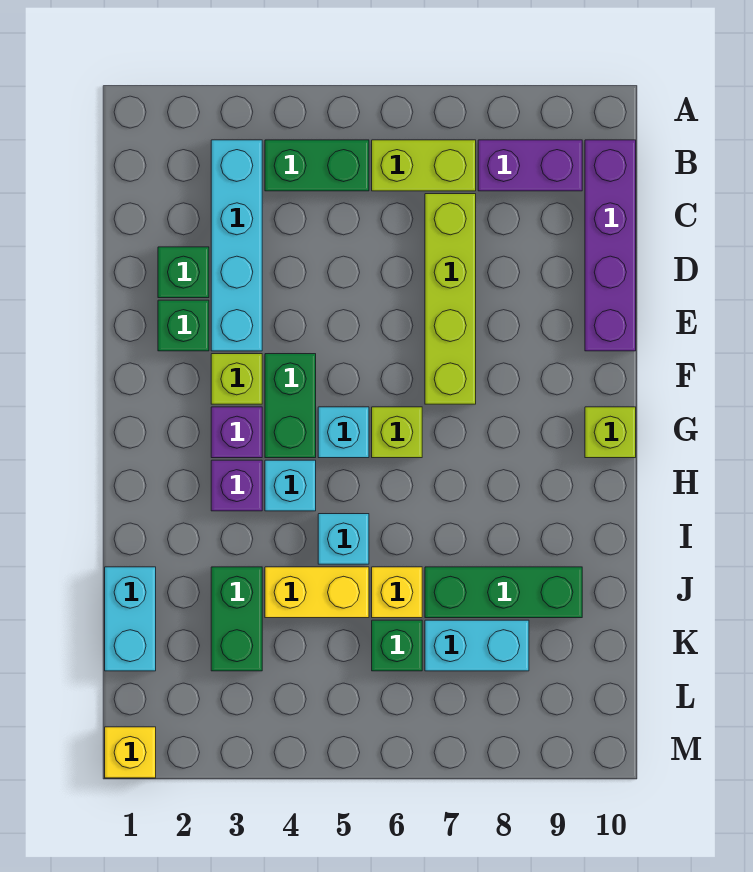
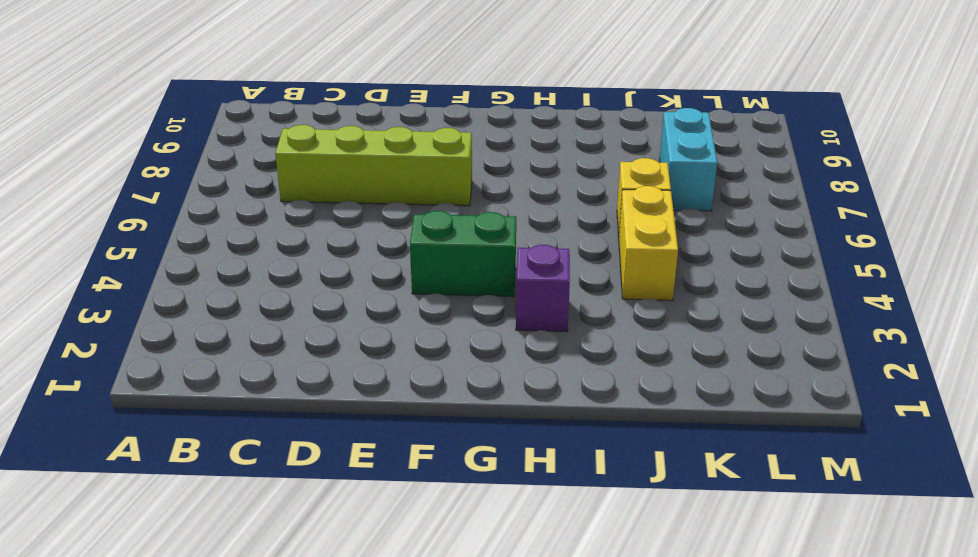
none -> cyan brick B3:E3 level 1
none -> green brick B4:B5 level 1
none -> lime brick B6:B7 level 1

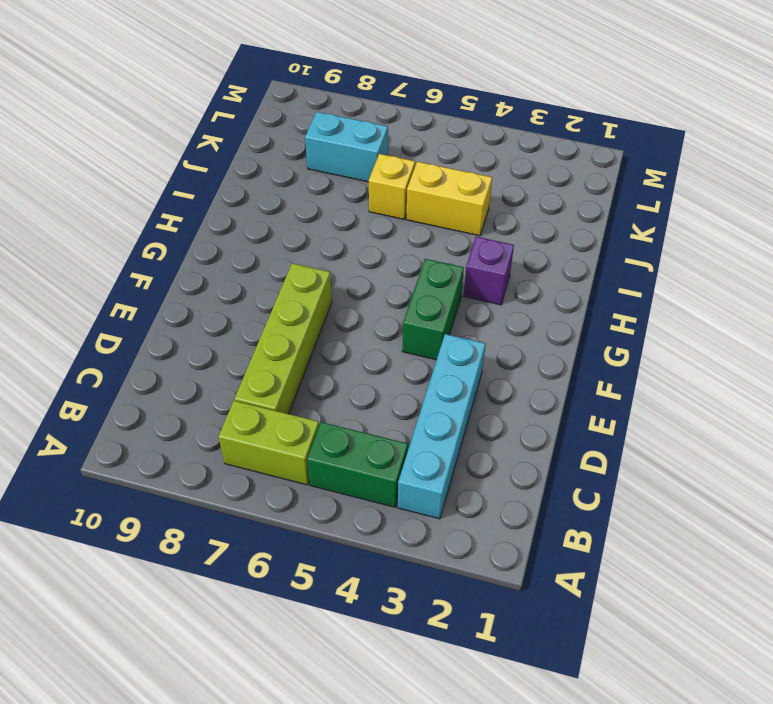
none -> purple brick B8:B9 level 1
none -> purple brick B10:E10 level 1
none -> green brick D2 level 1

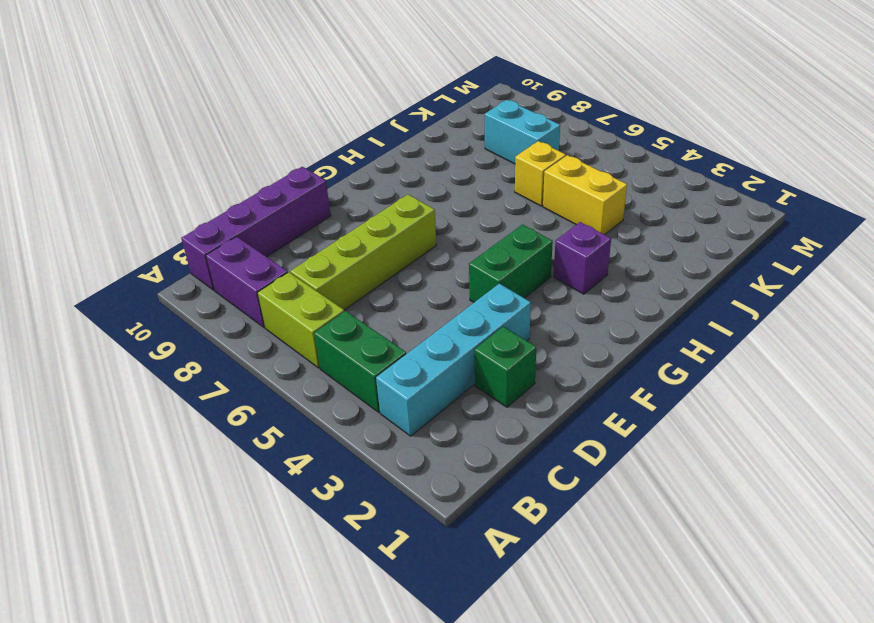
none -> green brick E2 level 1
none -> lime brick F3 level 1
none -> purple brick G3 level 1

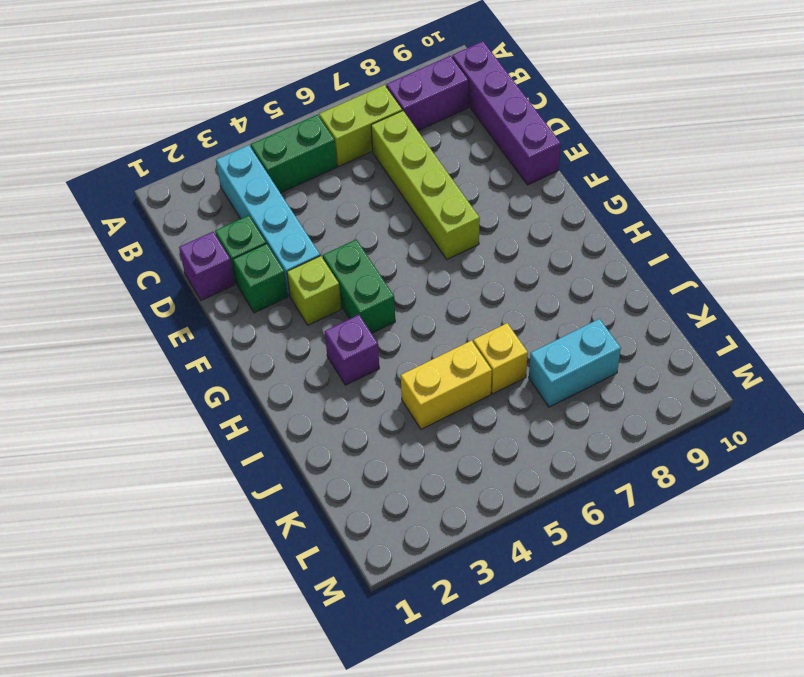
purple brick D1 level 1 -> purple brick G3 level 1
none -> cyan brick G5 level 1
none -> lime brick G6 level 1
none -> lime brick G10 level 1

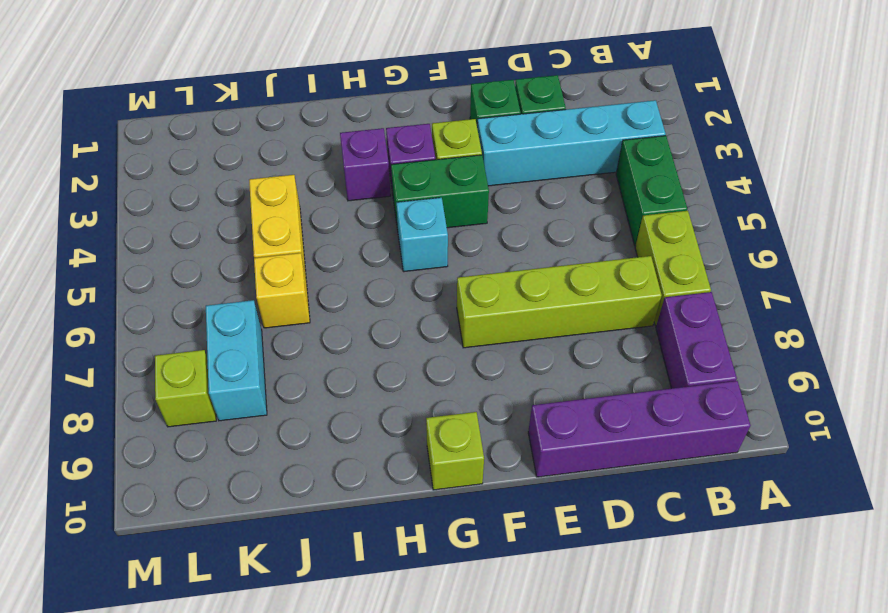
lime brick L8 level 1 -> lime brick G6 level 1
none -> cyan brick H4 level 1
none -> cyan brick I5 level 1
none -> cyan brick J1:K1 level 1

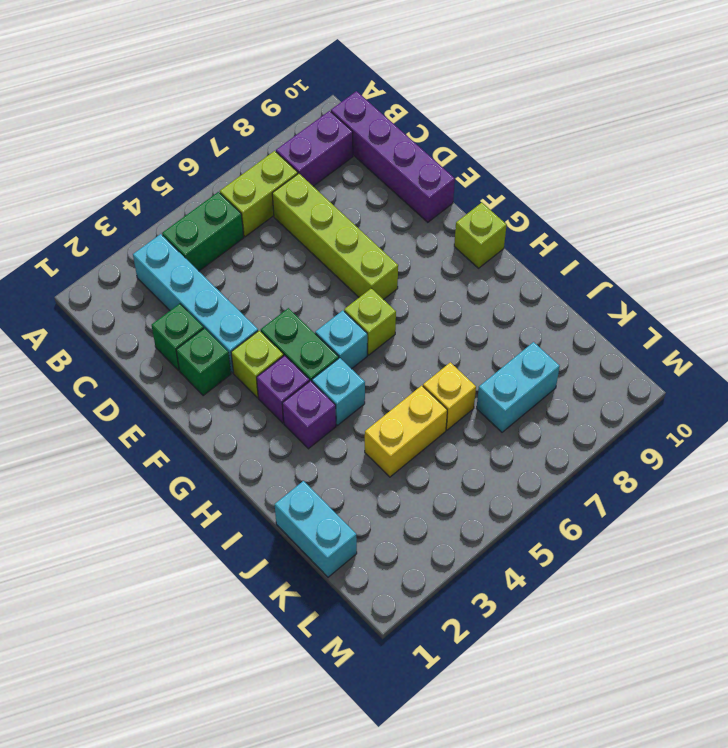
none -> cyan brick I5 level 1
none -> green brick J3:K3 level 1
none -> green brick J7:J9 level 1

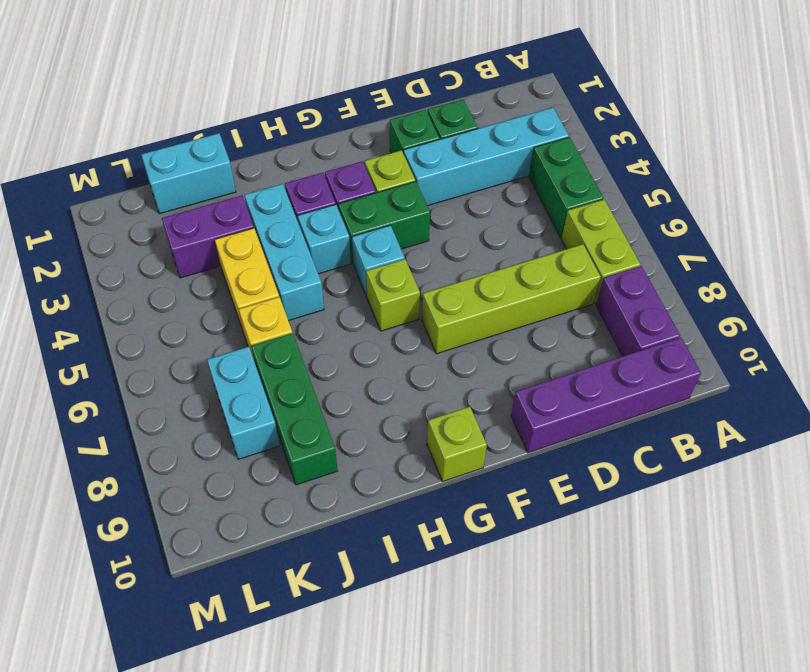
cyan brick I3:I5 level 1 -> cyan brick I5 level 1
purple brick J3:K3 level 1 -> green brick J3:K3 level 1
none -> green brick K6 level 1
none -> yellow brick M1 level 1

